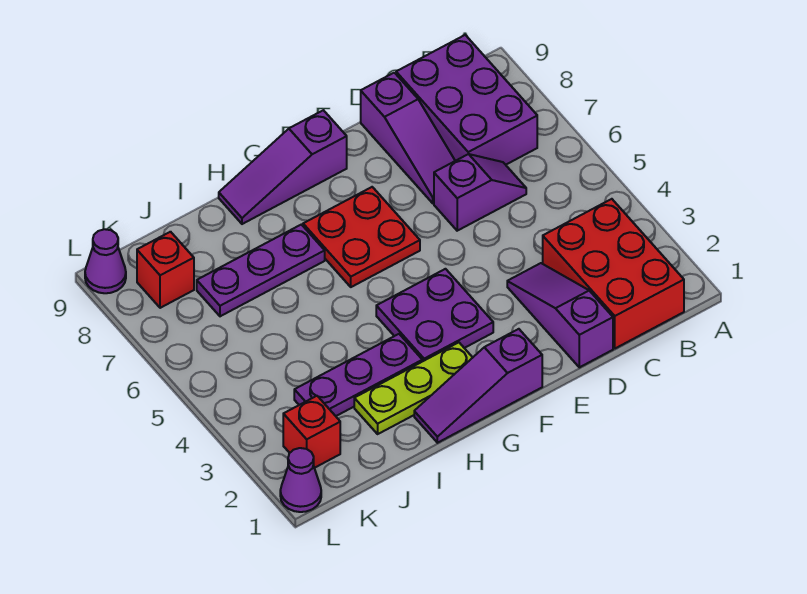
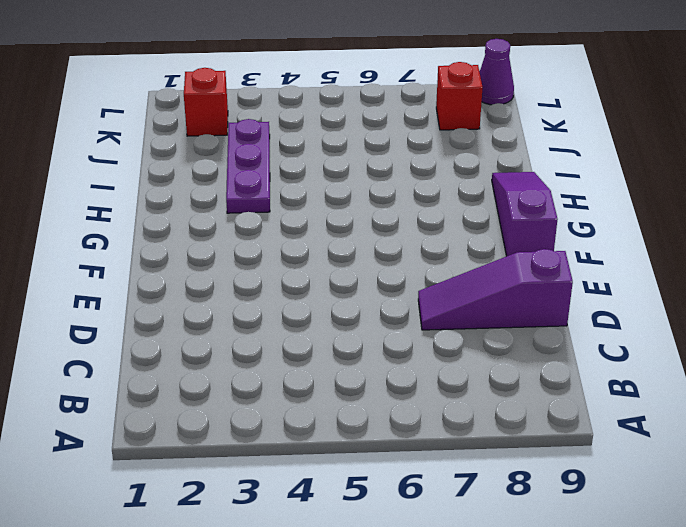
none -> red brick B1:C3 level 1
none -> purple brick B7:C9 level 1
none -> purple slope C6:D6 level 1 top D

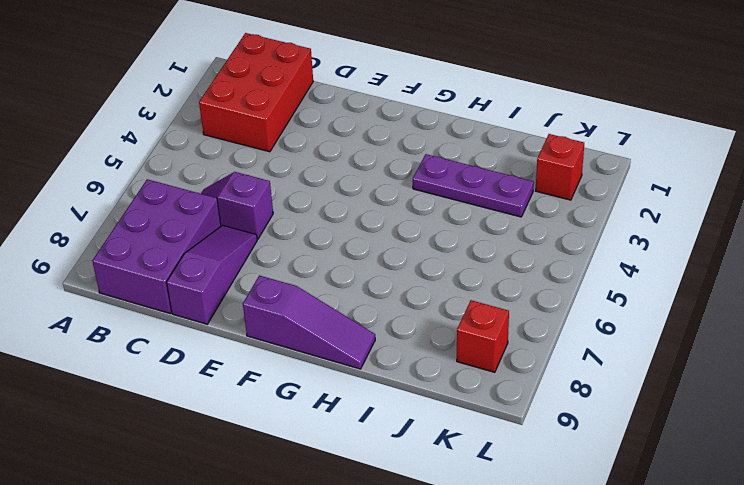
none -> purple slope D1:D3 level 1 top 1
none -> purple slope F1:H1 level 1 top F
none -> purple plate F3:G4 level 1

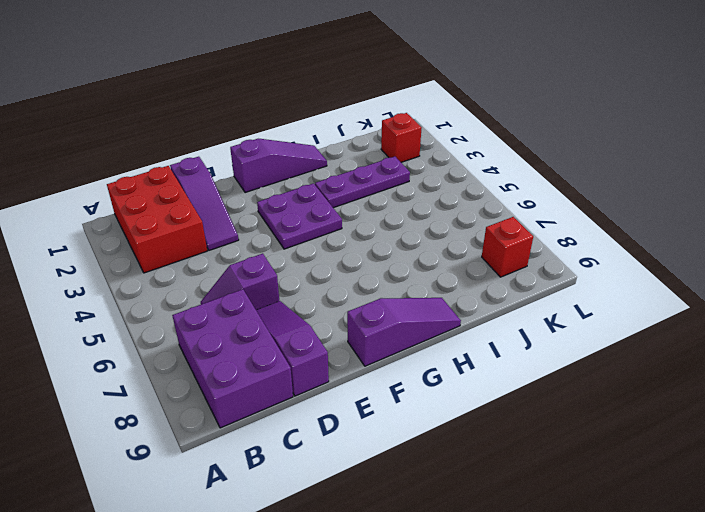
none -> red plate F6:G7 level 1
none -> lime plate G2:I2 level 1
none -> purple plate H7:J7 level 1

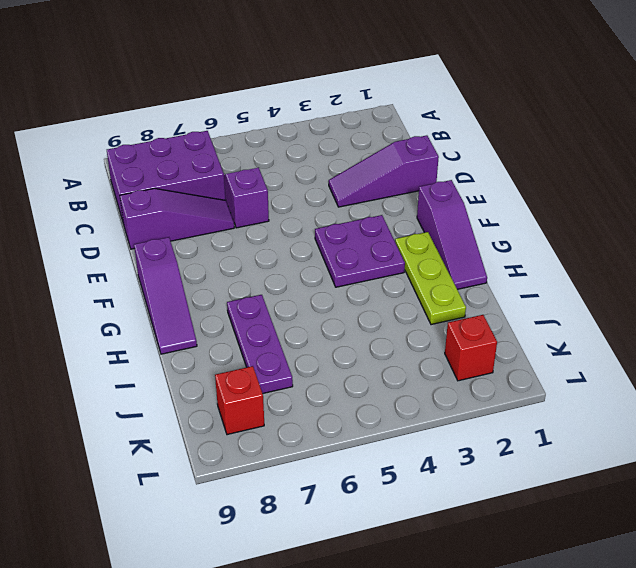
none -> red brick B1:C3 level 1
none -> red plate F6:G7 level 1
none -> purple plate H3:J3 level 1

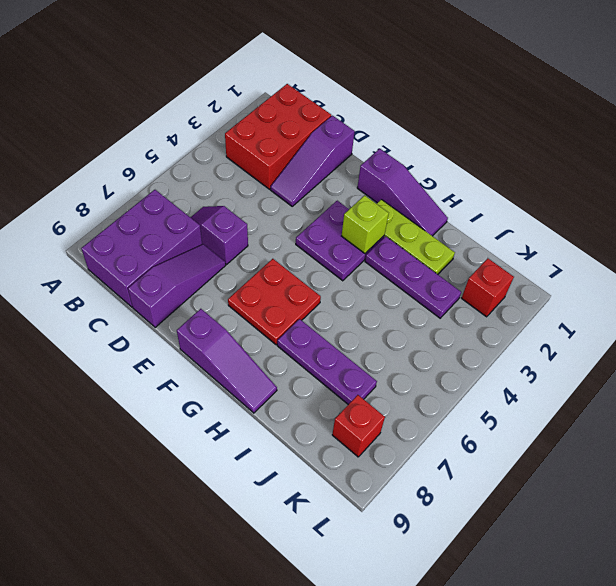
lime brick G3 level 2 -> none
none -> purple cone L1 level 1
none -> purple cone L9 level 1

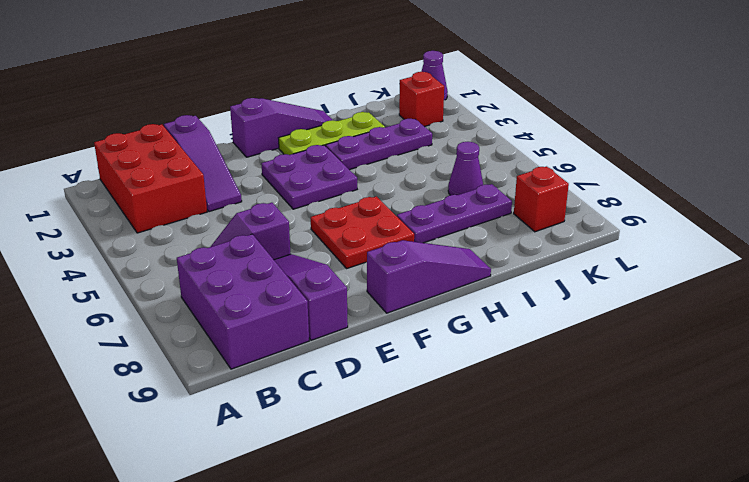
purple cone J6 level 1 -> purple cone L9 level 1

